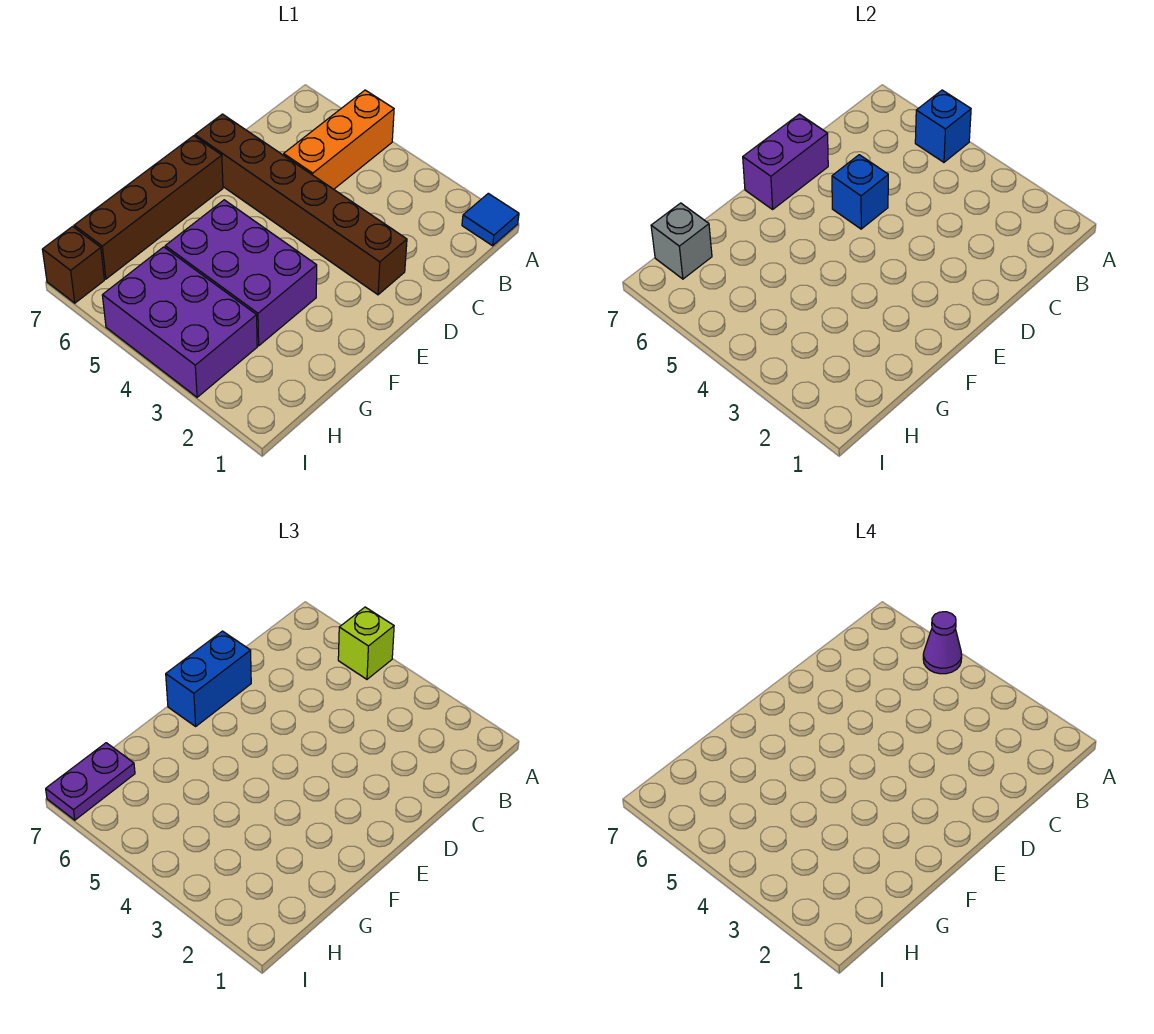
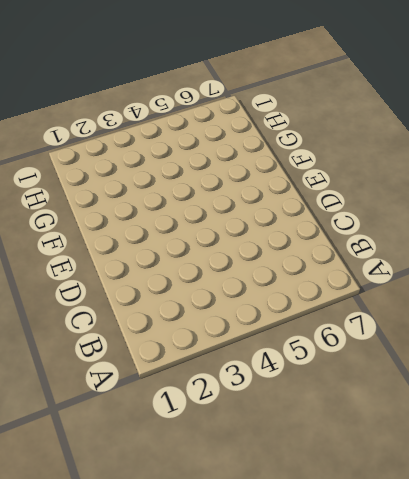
none -> blue tile A1 level 1
none -> orange brick A5:C5 level 1
none -> brown brick D2:D7 level 1

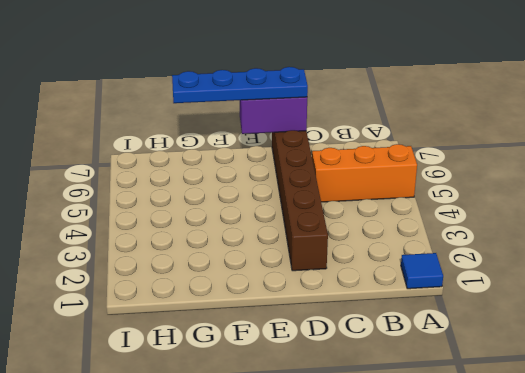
blue plate D7:G7 level 3 -> blue brick D7:E7 level 3
none -> brown brick E7:H7 level 1
none -> purple brick F3:G5 level 1
none -> purple brick H3:I5 level 1

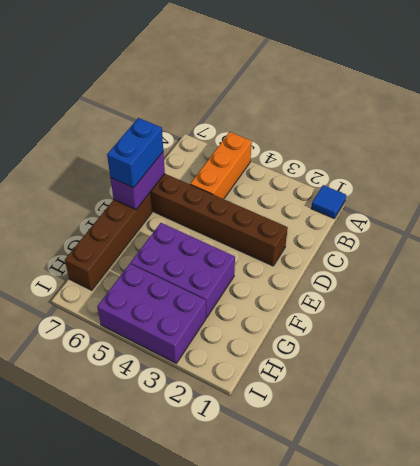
none -> brown brick I7 level 1
none -> blue brick A5 level 2
none -> blue brick D5 level 2

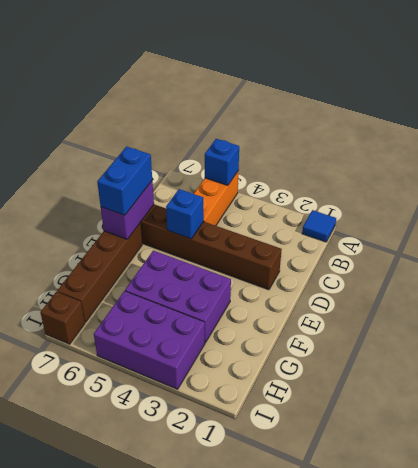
none -> grey brick H7 level 2
none -> lime brick A5 level 3
none -> purple plate H7:I7 level 3

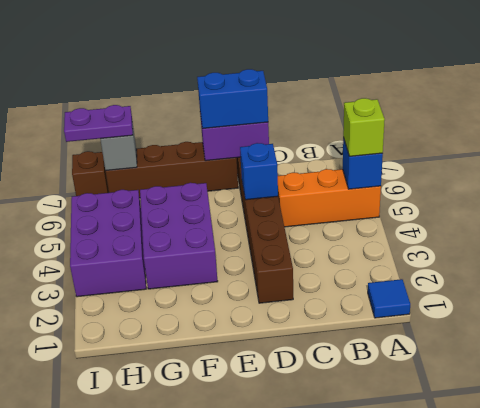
none -> purple cone A5 level 4

